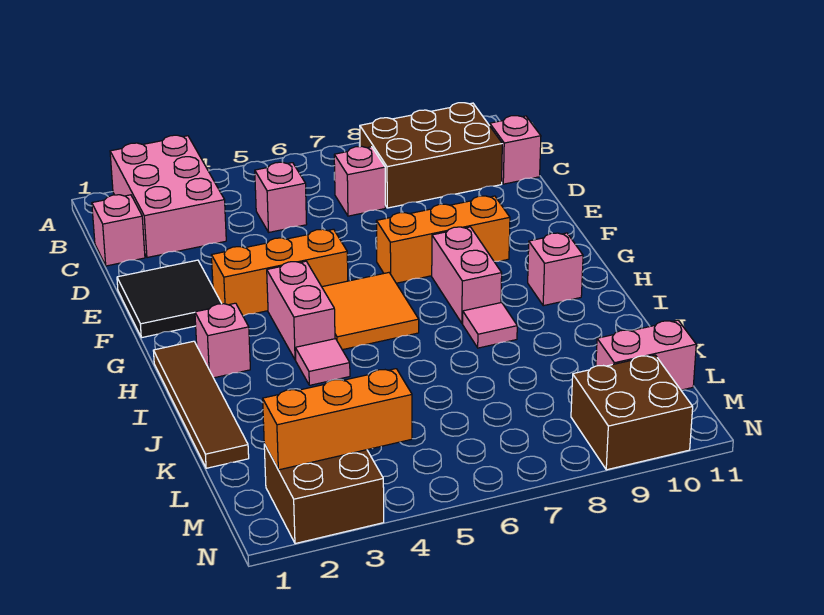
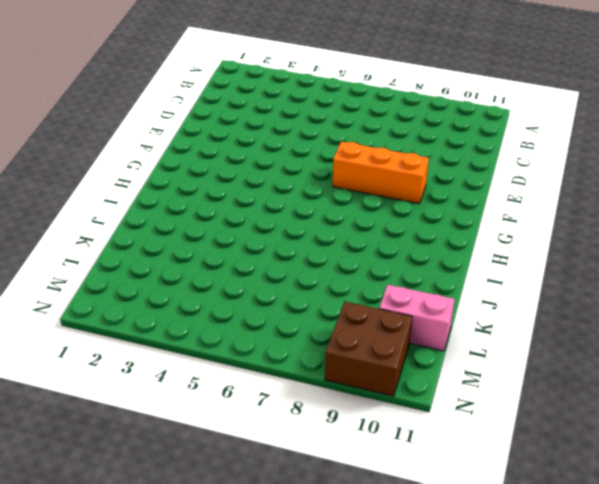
none -> pink brick A2:C3 level 1
none -> brown brick B8:C10 level 1
none -> pink brick C1 level 1

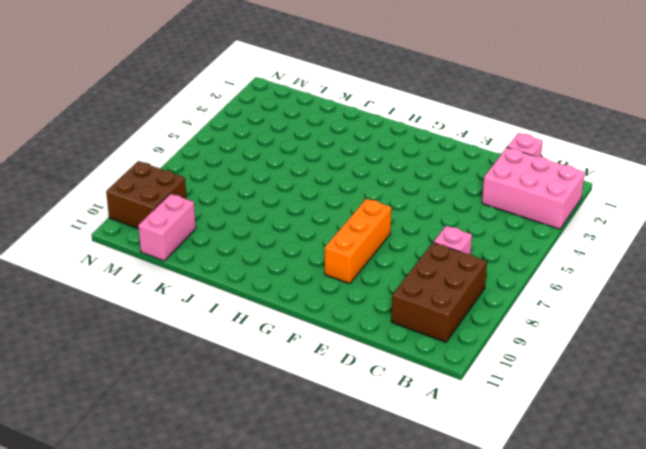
none -> pink brick C5 level 1
none -> pink brick C11 level 1
none -> black tile E1:F2 level 1

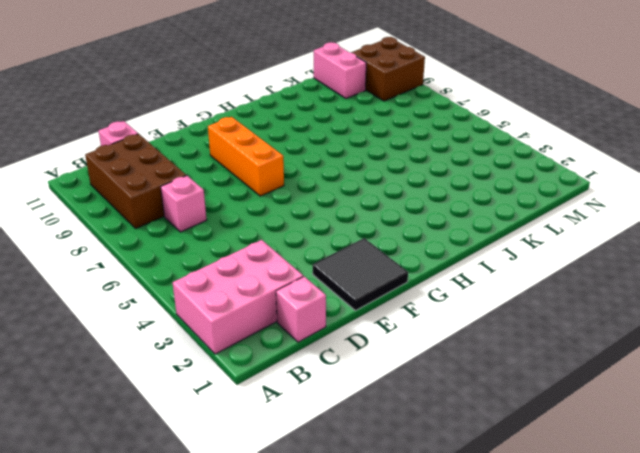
none -> pink brick C5 level 1
none -> orange brick F3:F5 level 1
none -> pink brick G4:H4 level 1

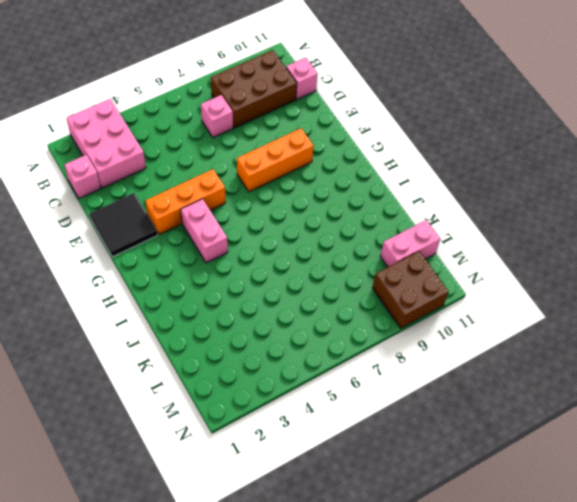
none -> pink brick C5 level 1
none -> orange tile G5:H6 level 1
none -> pink brick G8:H8 level 1

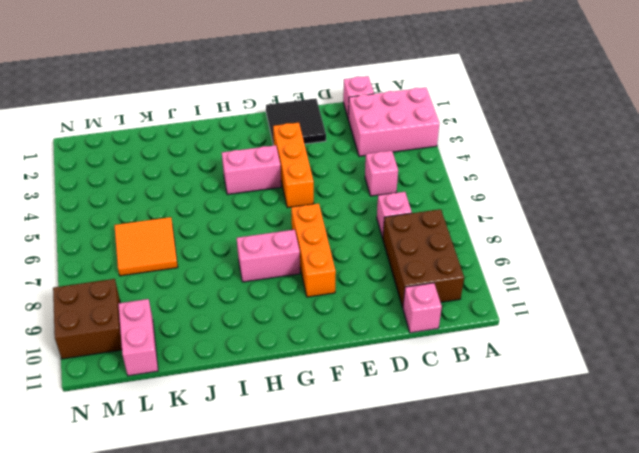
orange tile K6:L7 level 1 -> orange tile G5:H6 level 1
none -> brown tile H1:K1 level 1
none -> pink brick H2 level 1
none -> pink brick H10 level 1

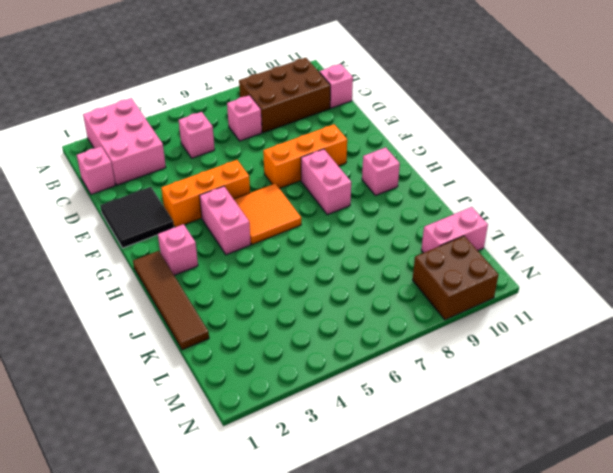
none -> pink tile I4 level 1
none -> pink tile I8 level 1
none -> brown brick M2:N3 level 1

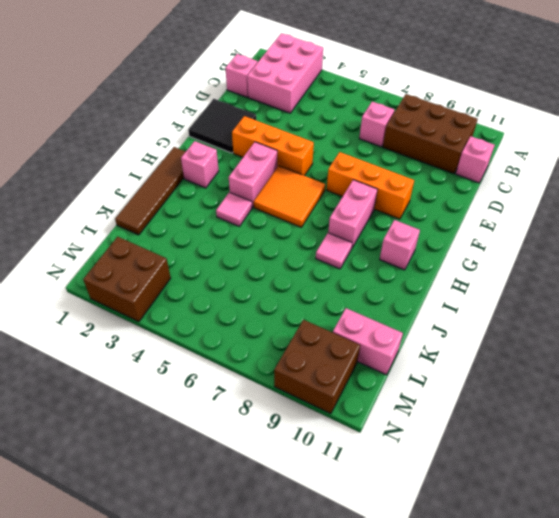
none -> pink brick C5 level 1
none -> orange brick M2:M4 level 2

